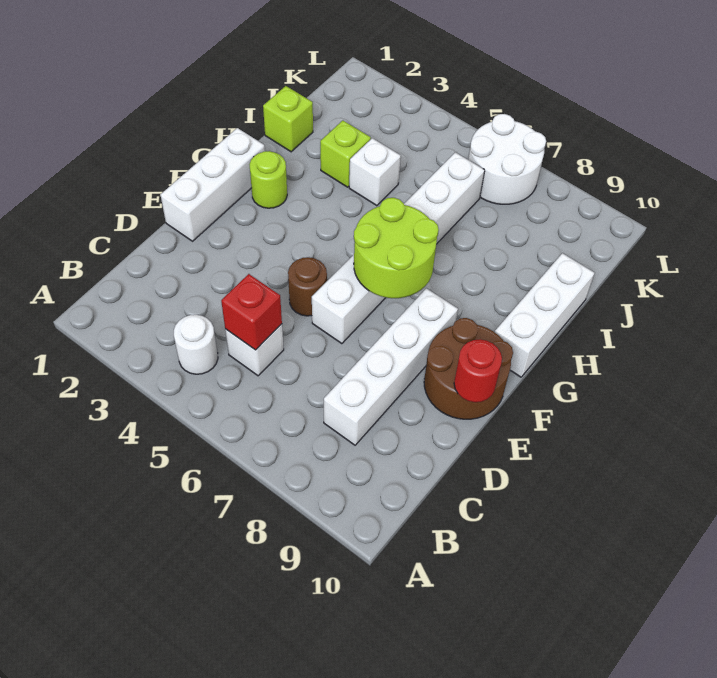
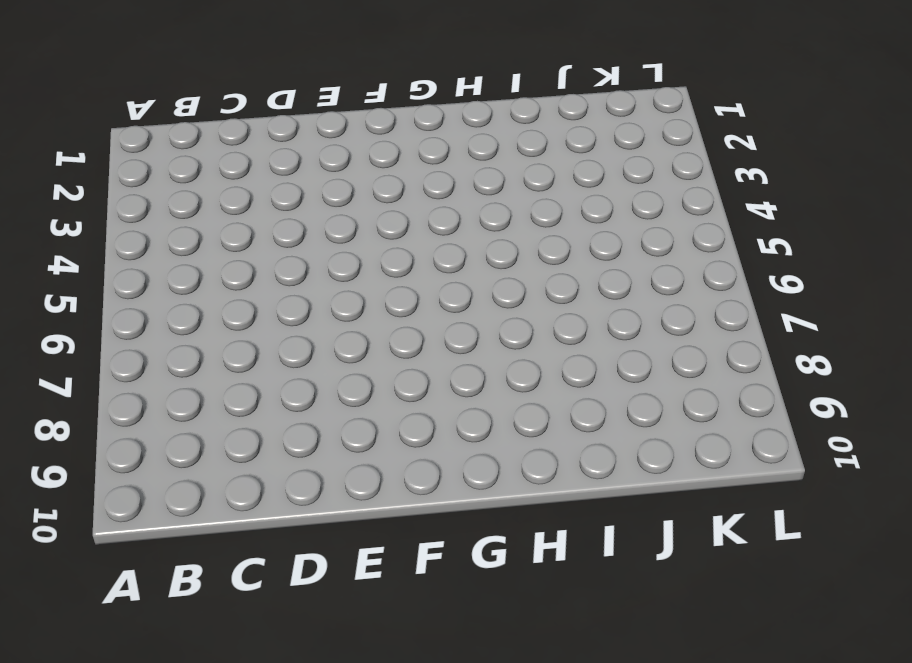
none -> white round brick B4 level 1
none -> white brick C5 level 1
none -> white brick C8:F8 level 1

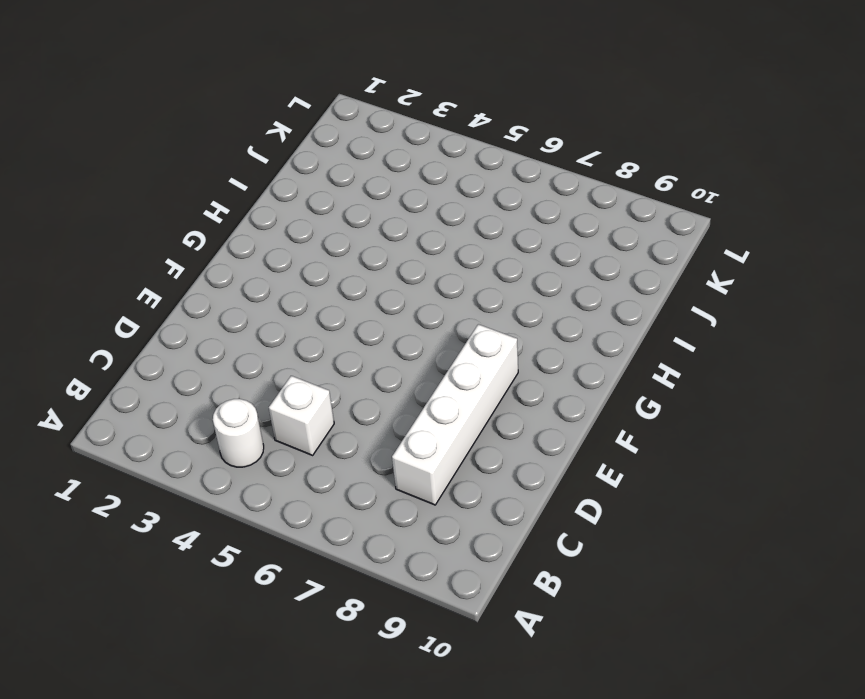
none -> white brick E1:G1 level 1
none -> brown round brick E5 level 1
none -> white brick E6:J6 level 1

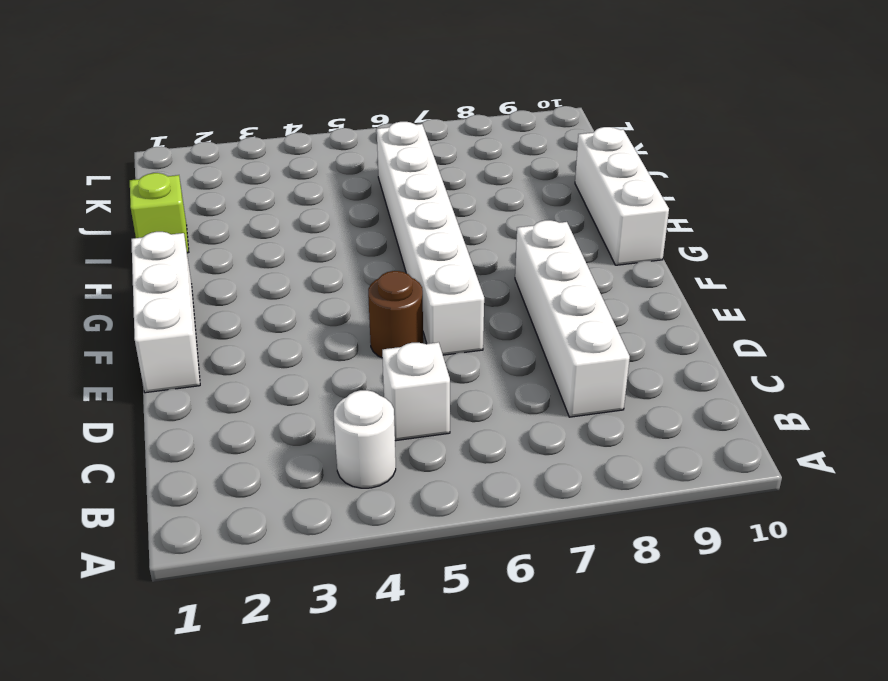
none -> brown round brick E9:F10 level 1
none -> lime round brick G2 level 1
none -> lime brick I3 level 1

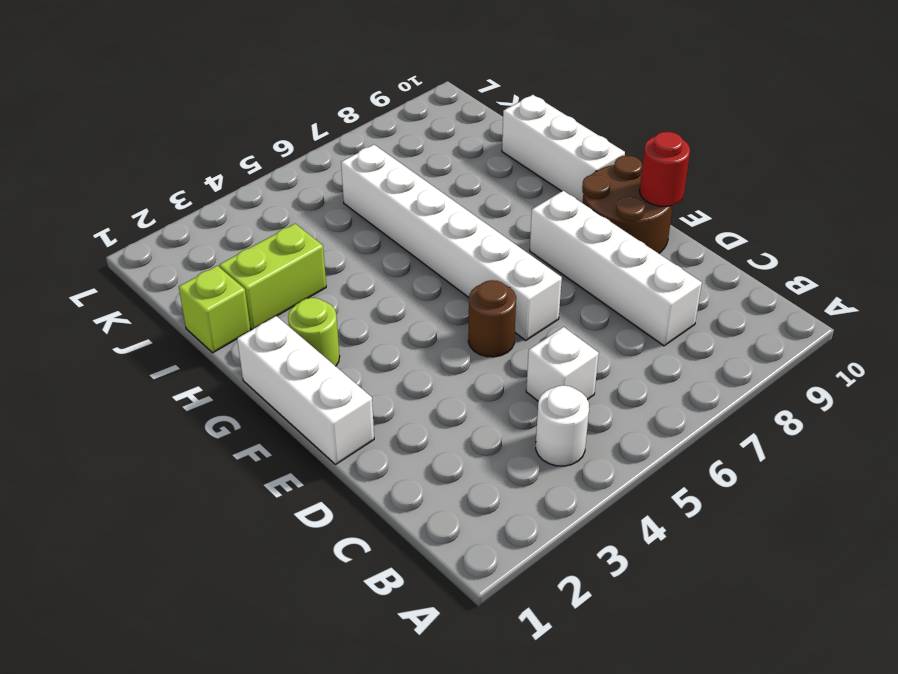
lime brick I2:I3 level 1 -> lime brick I3 level 1
none -> white brick I4 level 1
none -> white round brick K6:L7 level 1
none -> red brick C5 level 2

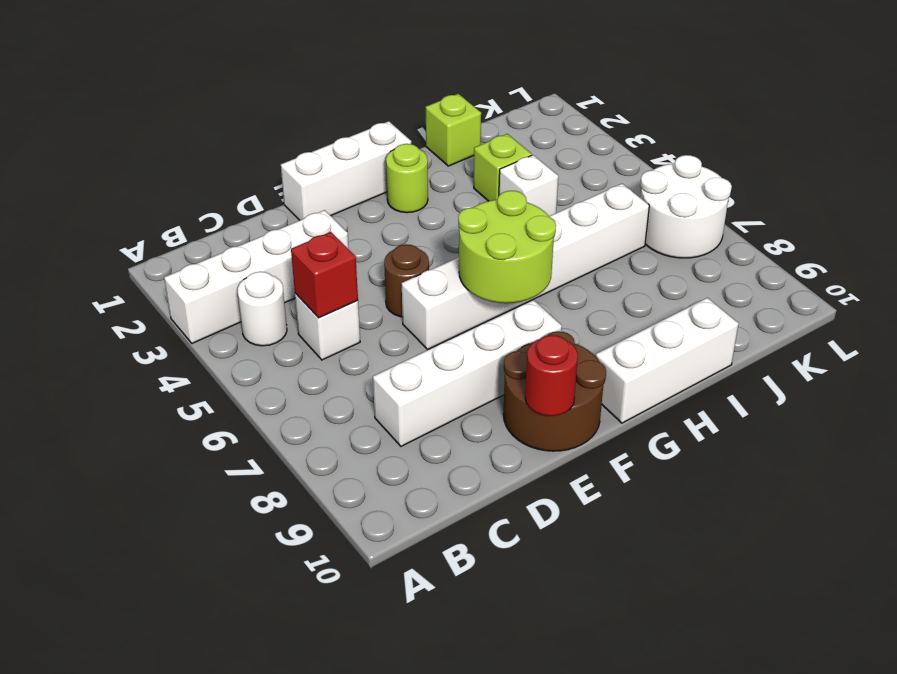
white brick A3:D3 level 1 -> none

